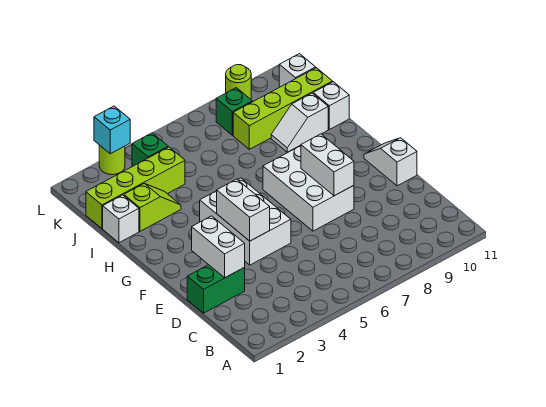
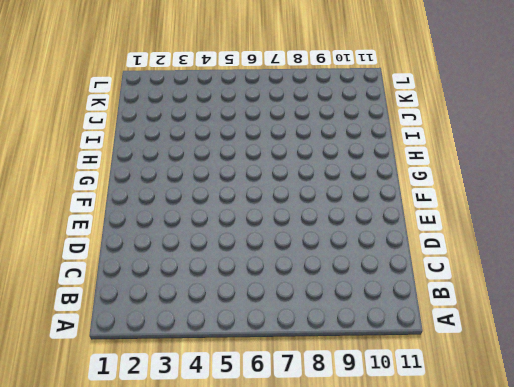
none -> green brick D1:D2 level 1
none -> white brick E4:G5 level 1
none -> white brick E7:G8 level 1

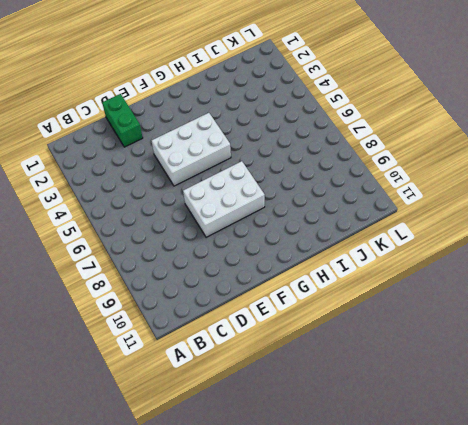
none -> white slope E11:F11 level 1 top E
none -> white brick I1 level 1
none -> lime slope I2:I3 level 1 top 2

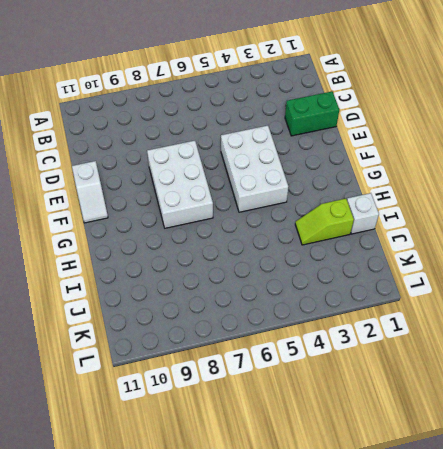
none -> white slope I9:I10 level 1 top 10
none -> white brick I11 level 1
none -> lime brick J1:J4 level 1

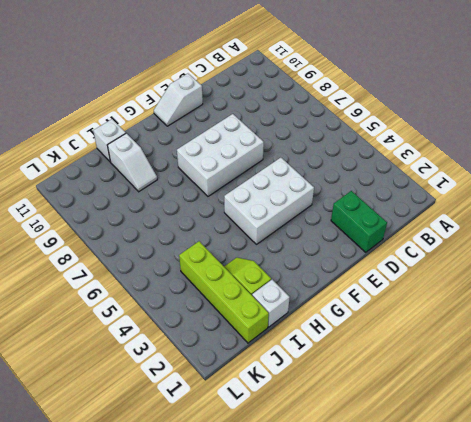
none -> lime brick J8:J11 level 1
none -> green brick K4 level 1
none -> green brick K8 level 1

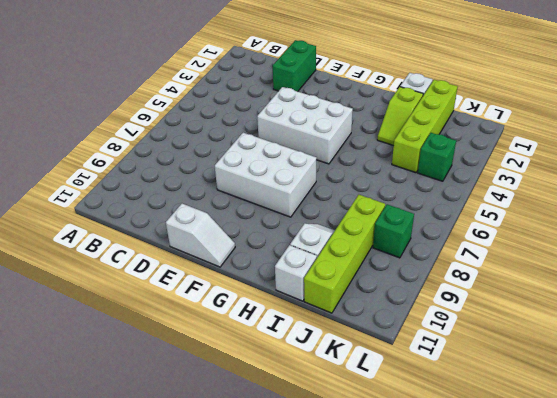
none -> white brick K11 level 1
none -> lime round brick L3 level 1
none -> lime round brick L9 level 1

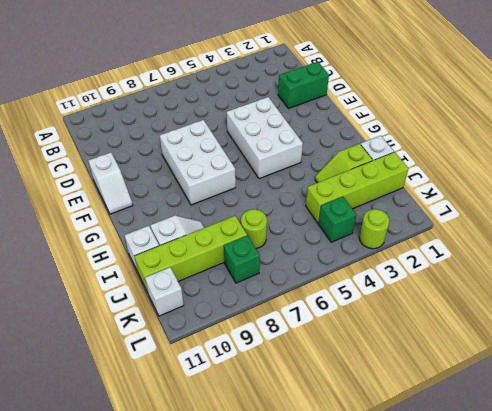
lime round brick J7 level 1 -> lime round brick L9 level 1
none -> white brick D2:E2 level 2
none -> white brick E4:F4 level 2
none -> white brick E8:F8 level 2

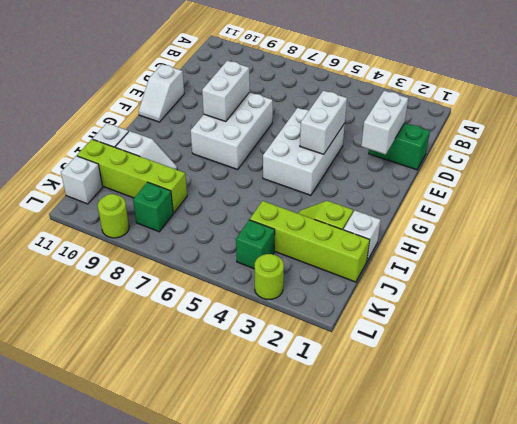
none -> cyan brick L3 level 2

